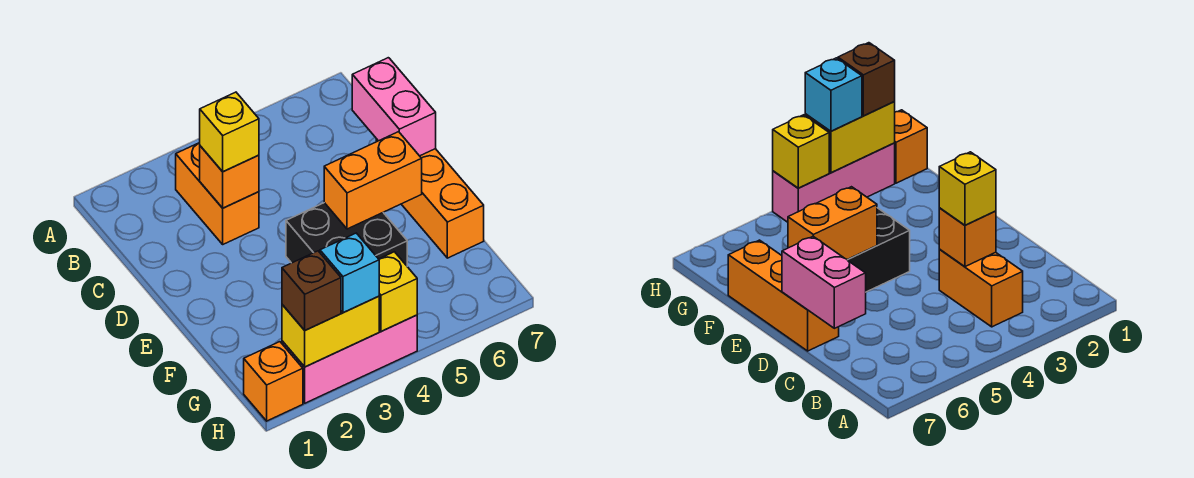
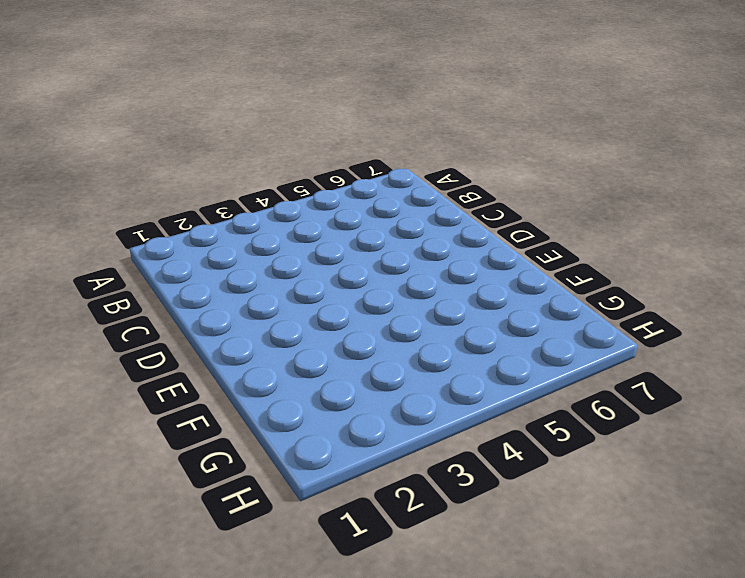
none -> orange brick B3:C3 level 1
none -> orange brick D7:F7 level 1
none -> black brick E4:F5 level 1

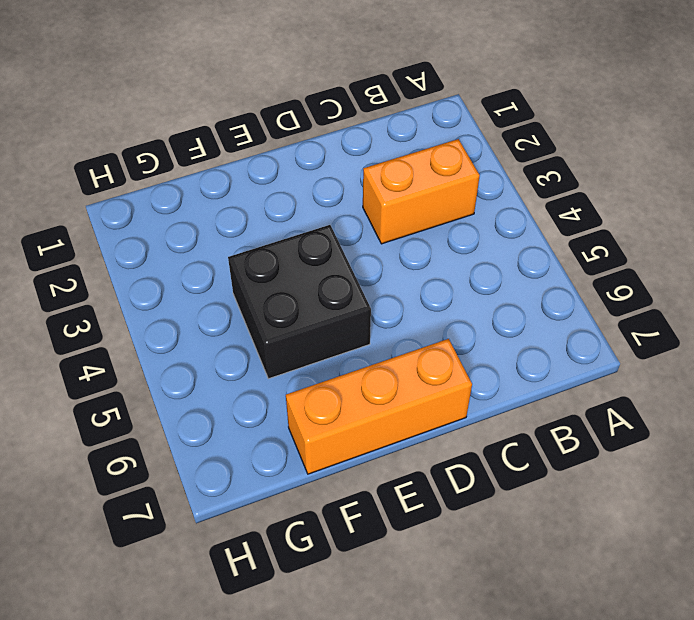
none -> orange brick H1 level 1
none -> pink brick H2:H4 level 1
none -> orange brick C3 level 2

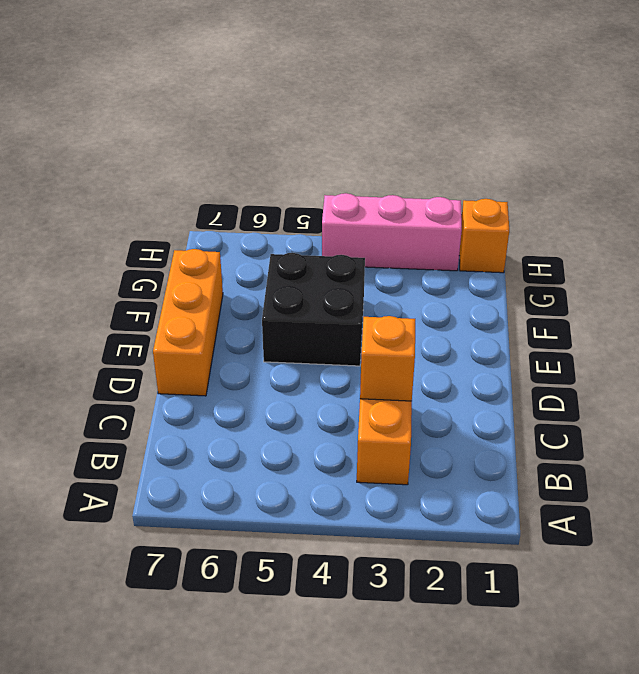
none -> pink brick C7:D7 level 2
none -> orange brick E5:E6 level 2
none -> yellow brick H2:H3 level 2

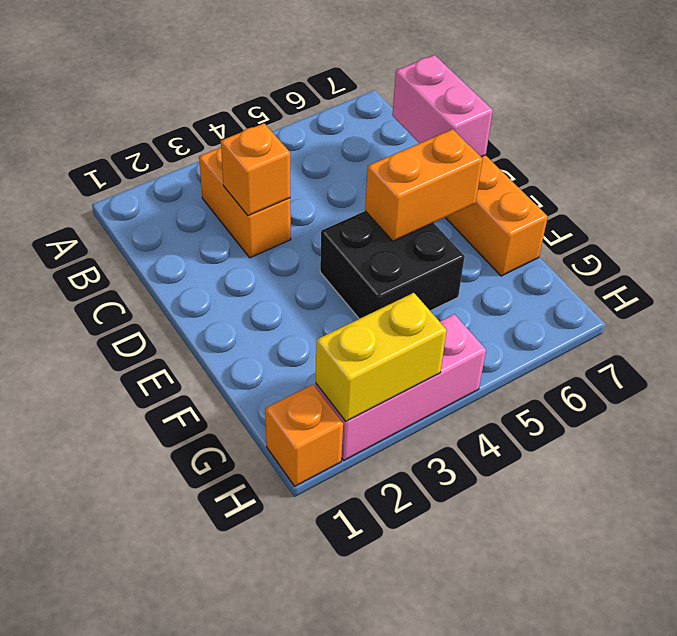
none -> yellow brick H4 level 2
none -> yellow brick C3 level 3
none -> brown brick H2 level 3

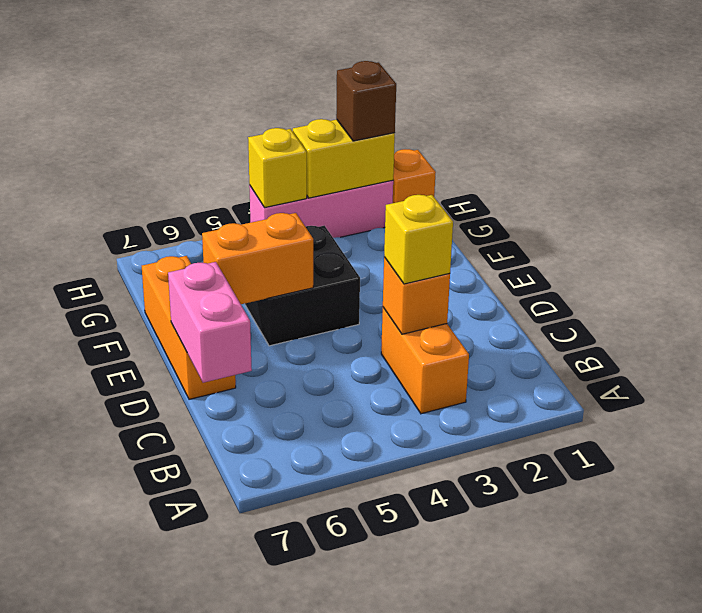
none -> cyan brick H3 level 3

